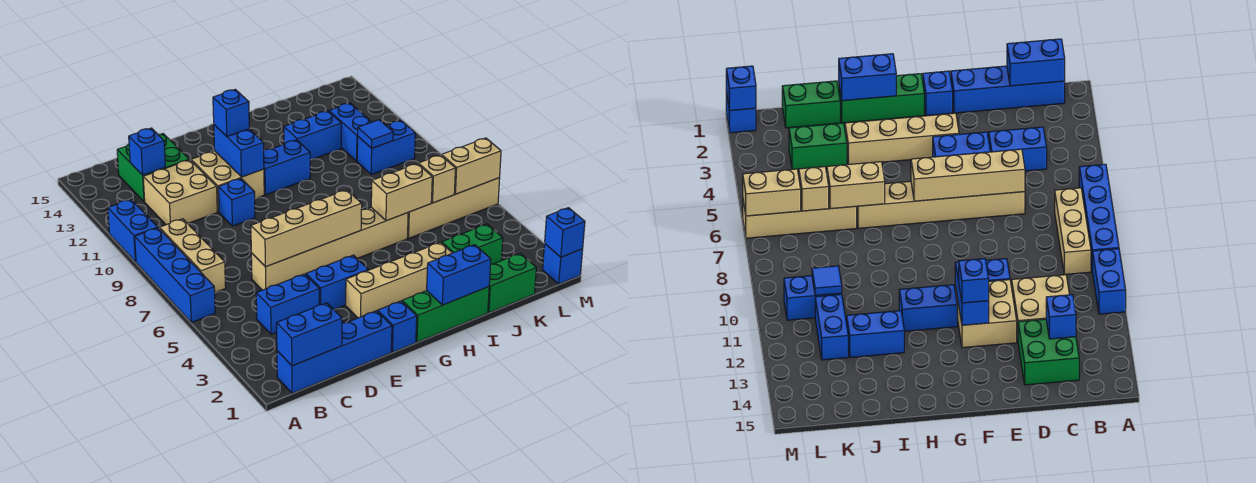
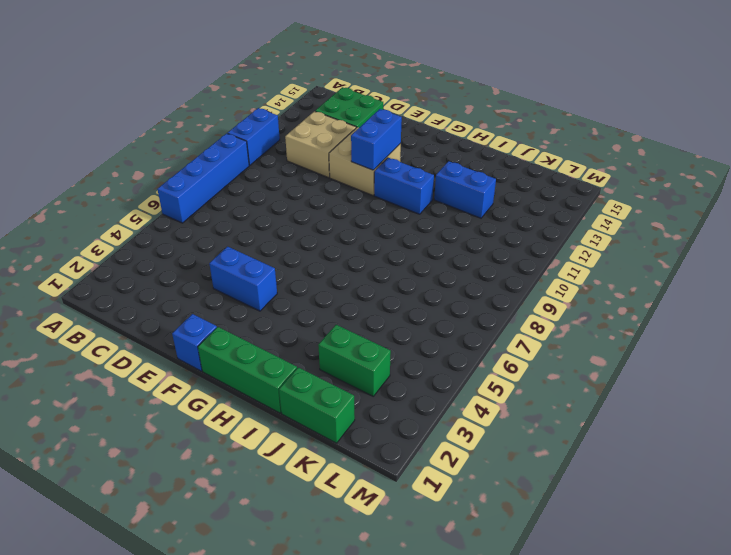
none -> blue brick B1:E1 level 1
none -> tan brick B7:B9 level 1
none -> blue brick C4:D4 level 1
none -> tan brick D6:I6 level 1

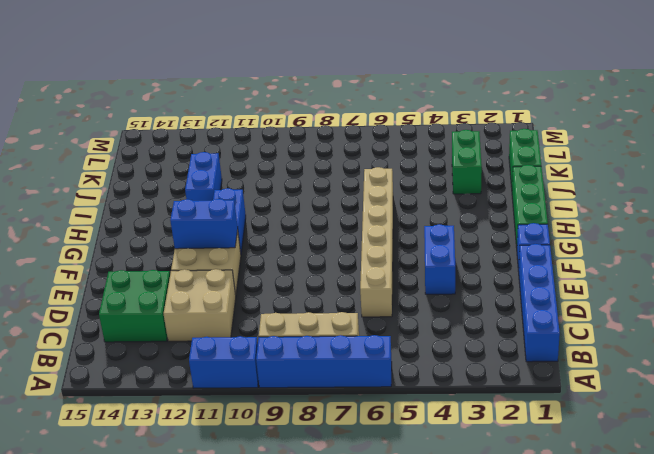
none -> blue brick C4:D4 level 1
none -> blue brick E10 level 1
none -> tan brick F3:I3 level 1
none -> tan brick J6:M6 level 1

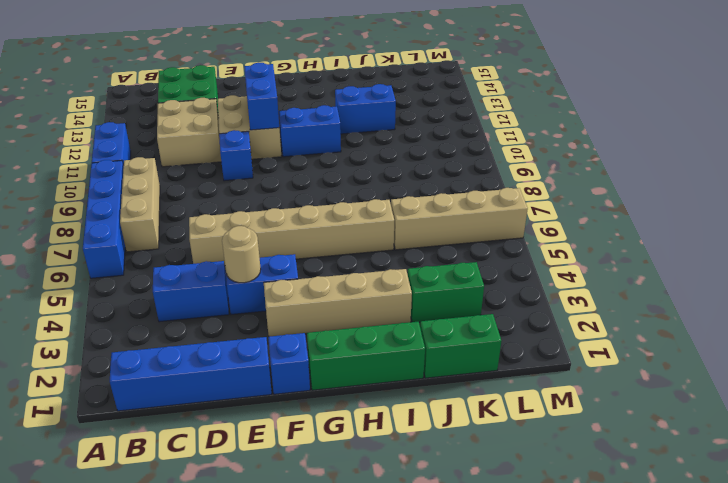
tan round brick E4 level 2 -> none
none -> blue brick K10:L10 level 1
none -> blue brick K11:K12 level 1
none -> blue brick M1 level 1
none -> blue brick B1:C1 level 2

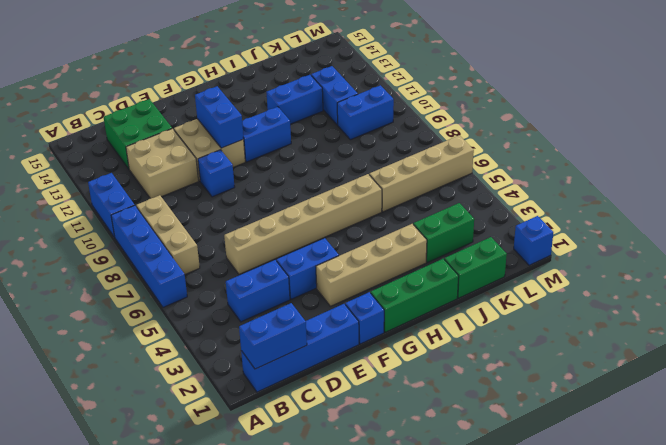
none -> blue brick C13 level 2
none -> tan brick D6:G6 level 2
none -> blue brick H1:I1 level 2
none -> tan brick I6:J6 level 2

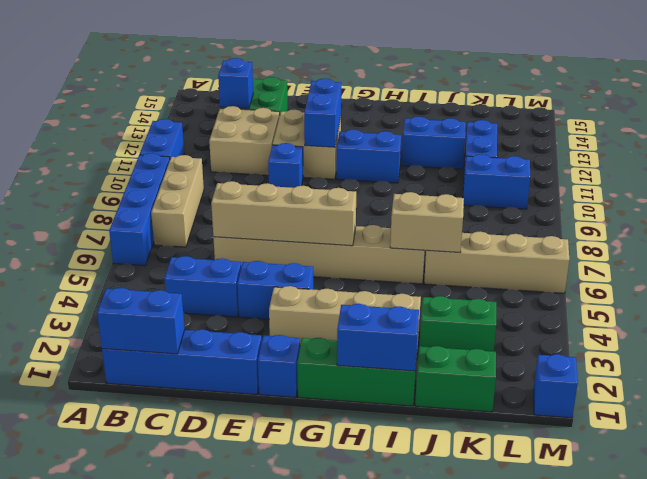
none -> tan brick K6 level 2
none -> blue tile K10 level 2
none -> tan brick L6:M6 level 2
none -> blue brick M1 level 2

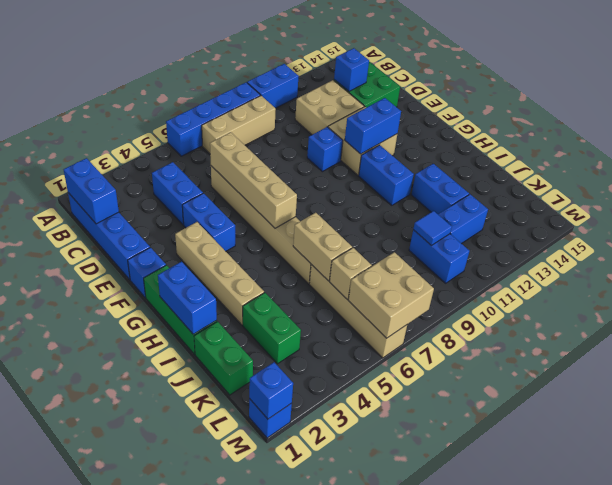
tan brick L6:M7 level 2 -> tan brick L6:M6 level 2
none -> blue brick F12 level 3

